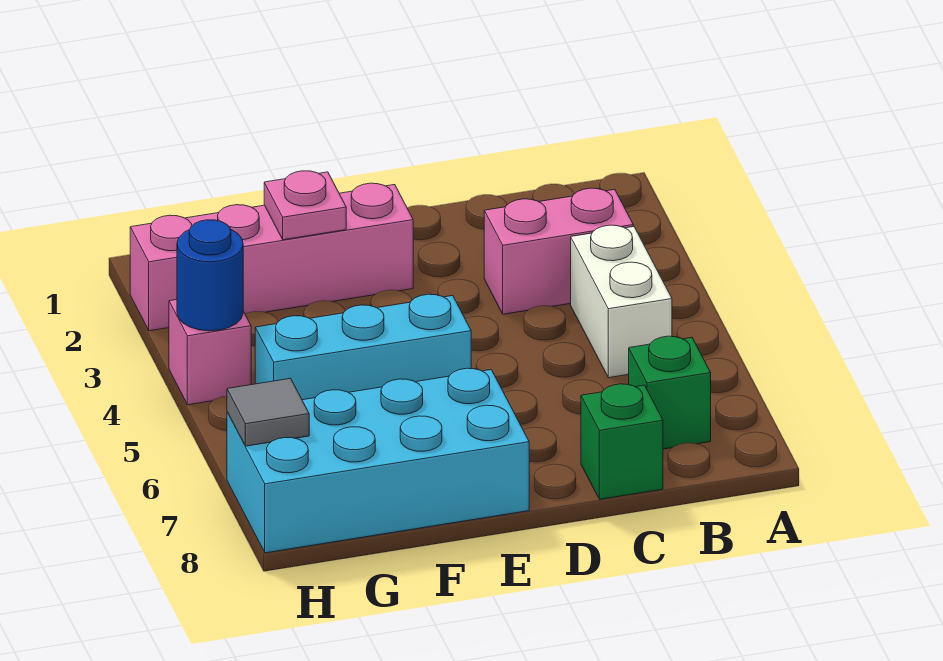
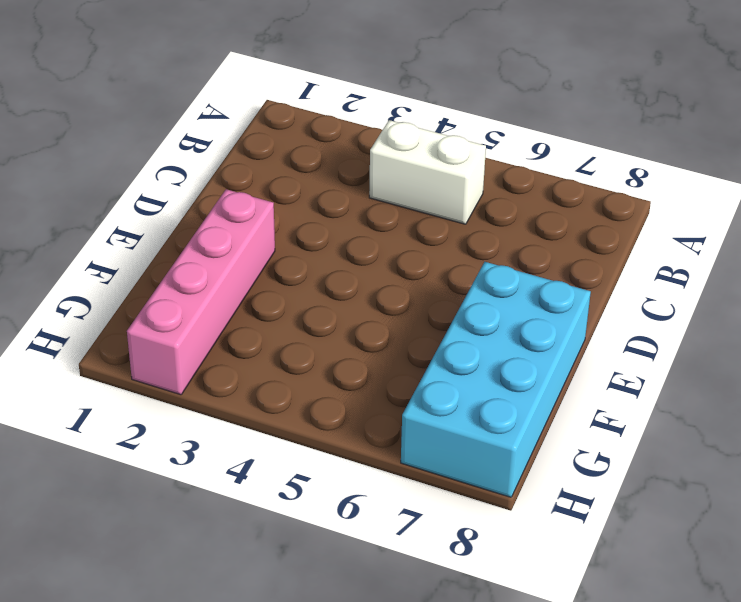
none -> pink brick B3:C3 level 1
none -> green brick B7 level 1

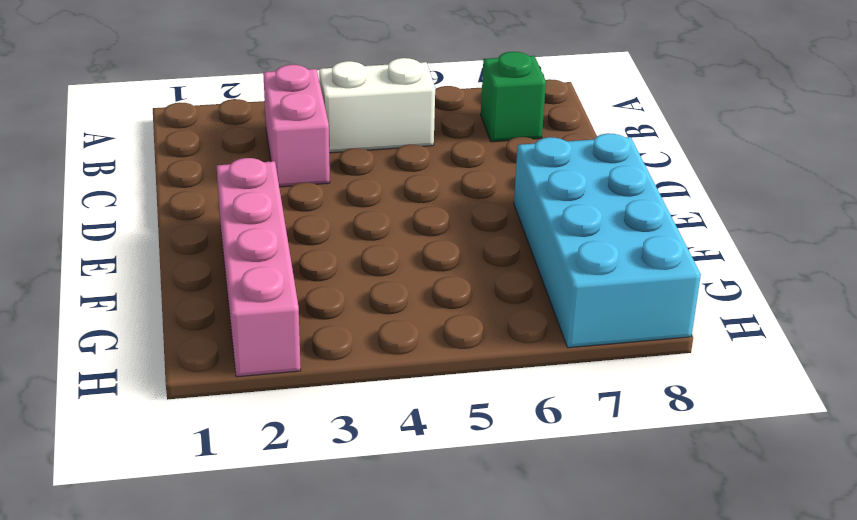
none -> green brick C8 level 1
none -> cyan brick E5:G5 level 1

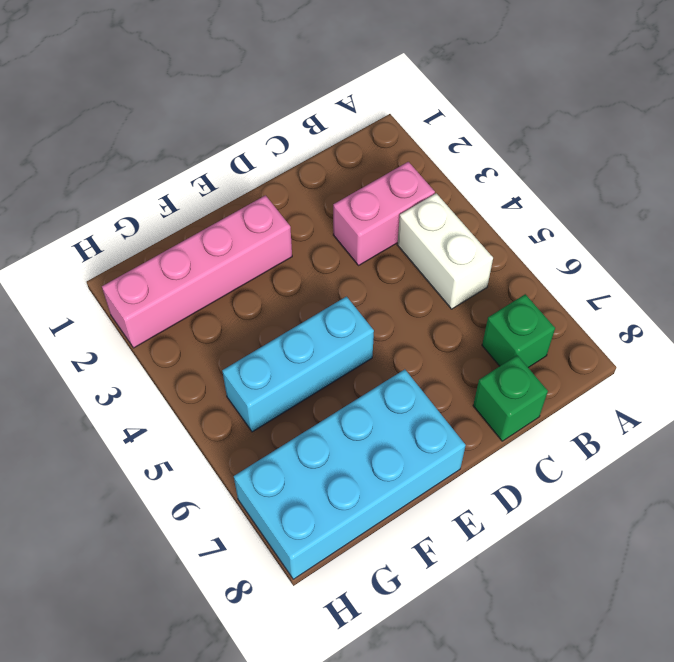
none -> pink brick H4 level 1
none -> pink plate F2 level 2

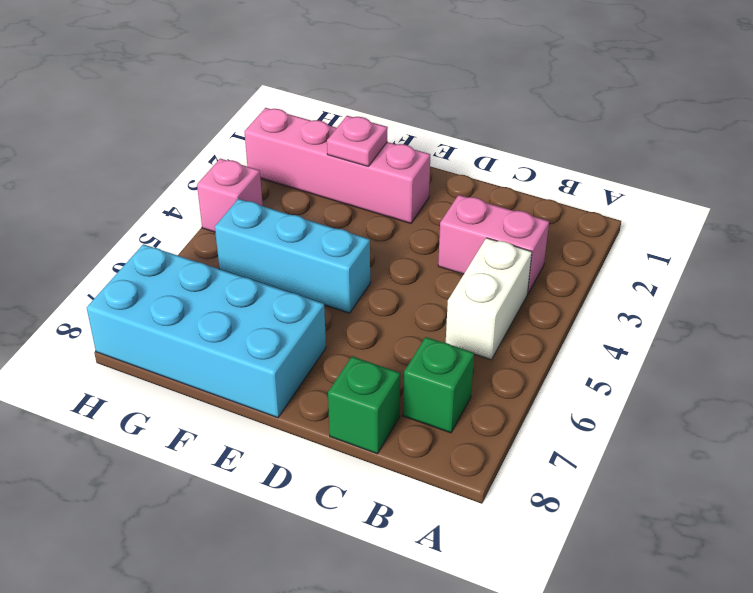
none -> blue round brick H4 level 2
none -> grey tile H7 level 2

